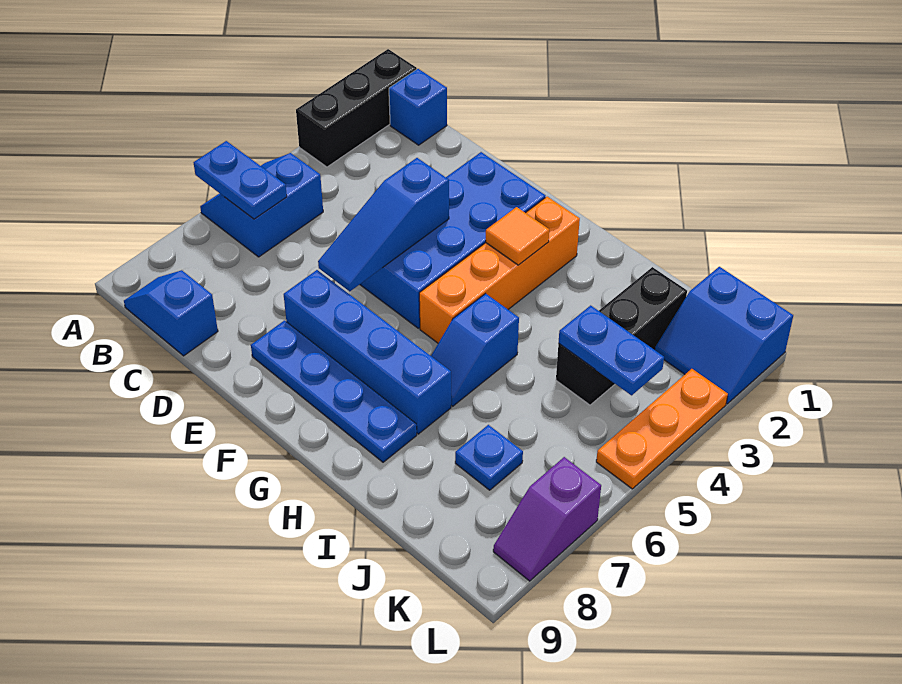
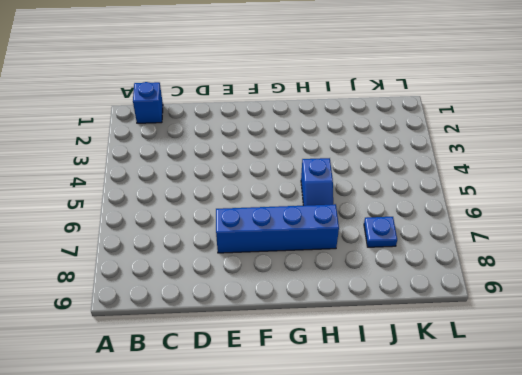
none -> black brick A1:A3 level 1
none -> blue slope A5:B6 level 1 top B
none -> blue slope B9:C9 level 1 top C

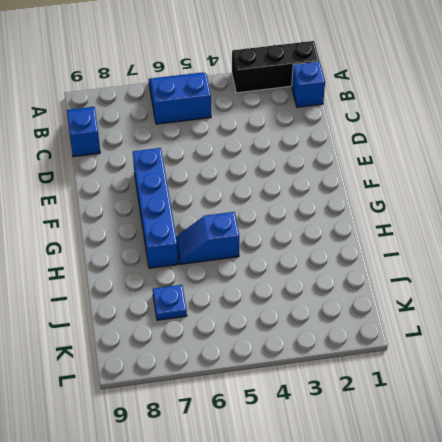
none -> blue brick E2:F5 level 1
none -> blue plate E8:H8 level 1
none -> orange brick G2:G5 level 1

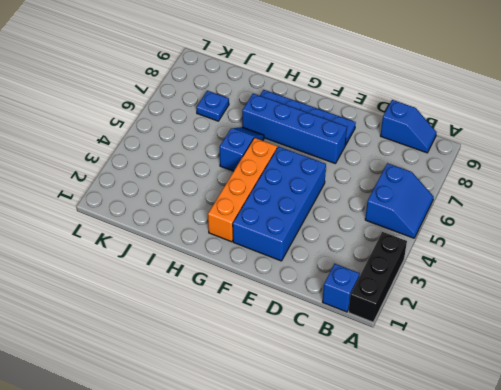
none -> black brick J2:J4 level 1
none -> blue slope K1:L2 level 1 top 1
none -> orange plate L3:L5 level 1

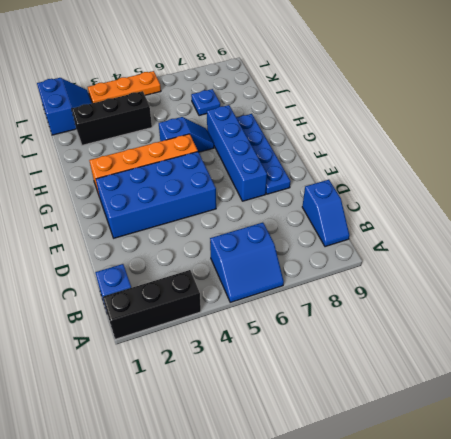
none -> purple slope L7:L8 level 1 top 7
none -> blue plate A6:B6 level 2
none -> blue slope E4:E6 level 2 top 4

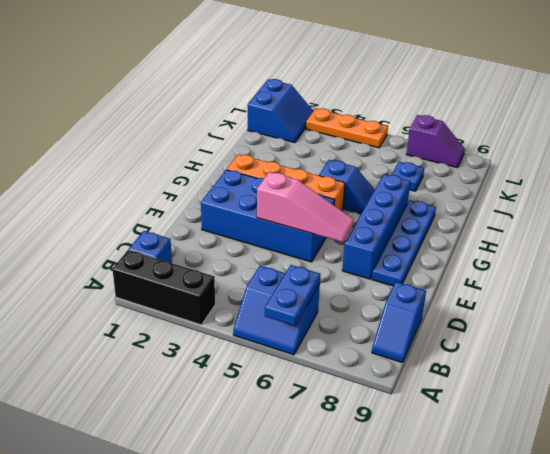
pink slope E4:E6 level 2 top 4 -> blue slope E4:E6 level 2 top 4
none -> black brick J2:J4 level 1
none -> orange tile G3 level 2
none -> blue plate J4:K4 level 2

